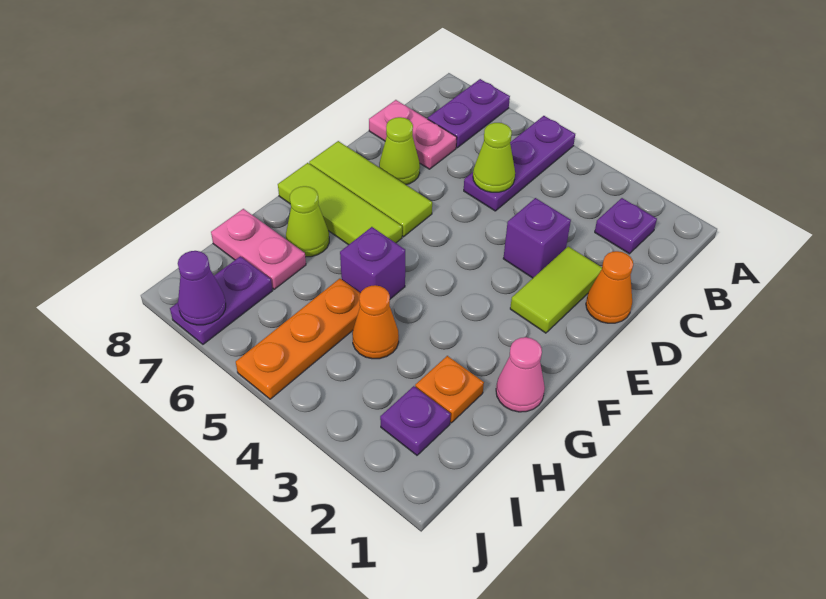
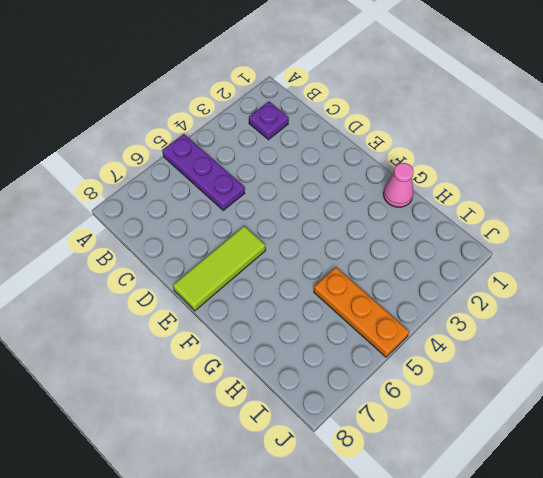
none -> purple plate A7:B7 level 1
none -> pink plate C7:C8 level 1
none -> orange cone D1 level 1

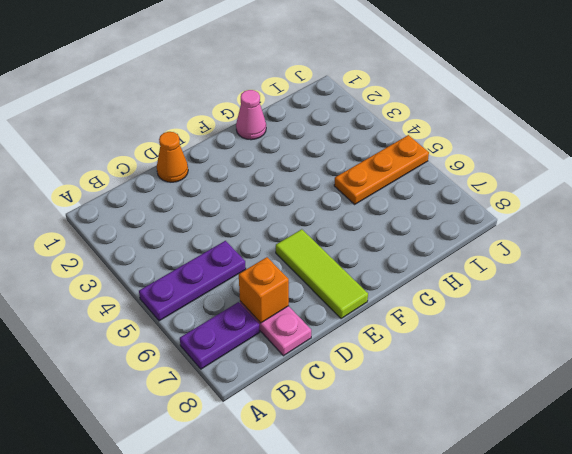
orange brick C7 level 2 -> none
none -> purple plate B2 level 1
none -> lime tile D2:E2 level 1
none -> purple brick D3 level 1

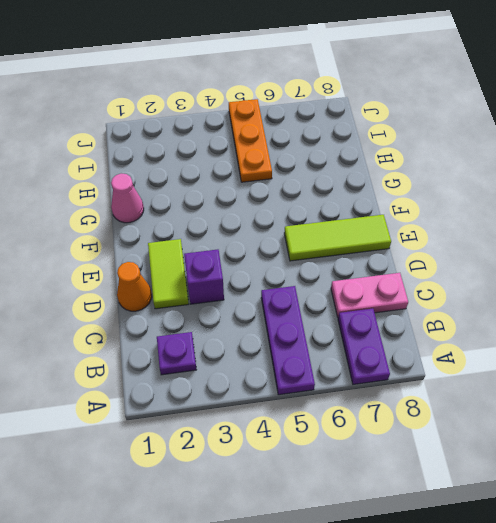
none -> lime cone D7 level 1
none -> lime tile F6:F8 level 1
none -> purple brick G5 level 1

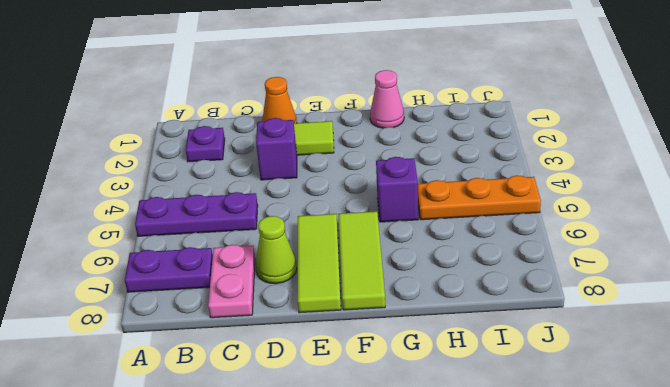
none -> lime cone G7 level 1
none -> orange plate H2 level 1
none -> orange cone H4 level 1

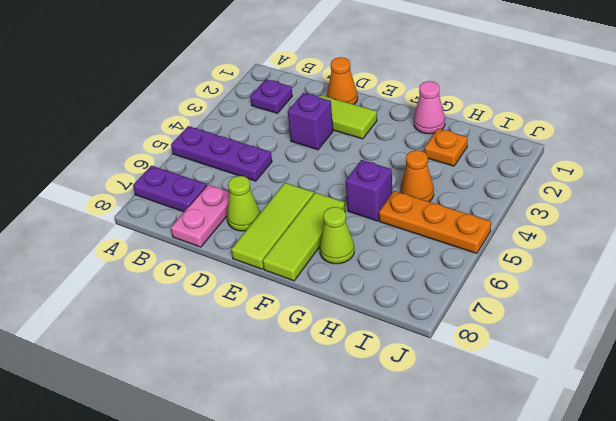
none -> pink plate H7:H8 level 1
none -> purple plate I2 level 1
none -> purple plate I7:J7 level 1

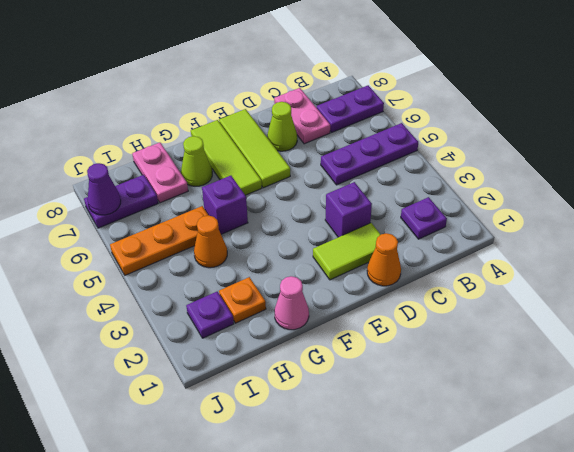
none -> lime cone C5 level 2

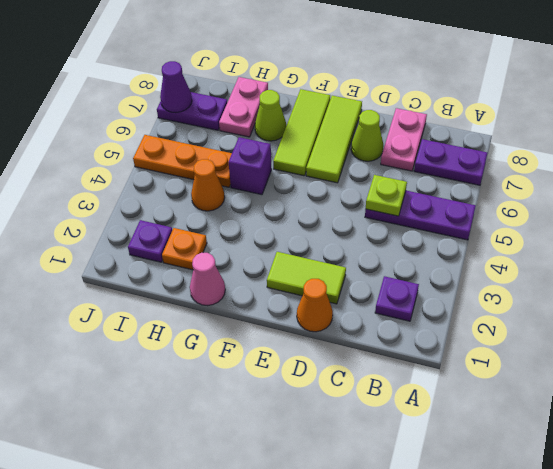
lime plate C5 level 2 -> lime cone C5 level 2
none -> purple brick D3 level 1

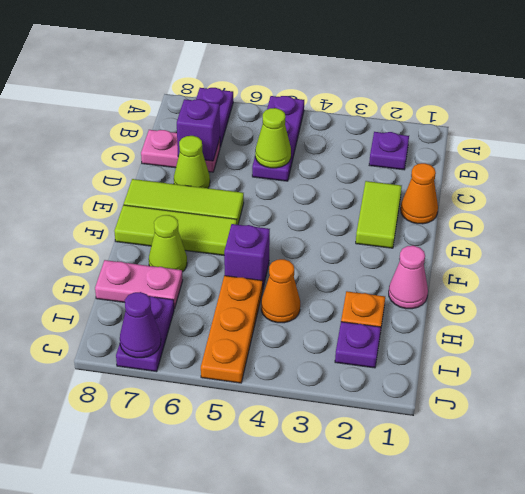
purple brick C7 level 2 -> purple brick D3 level 1

